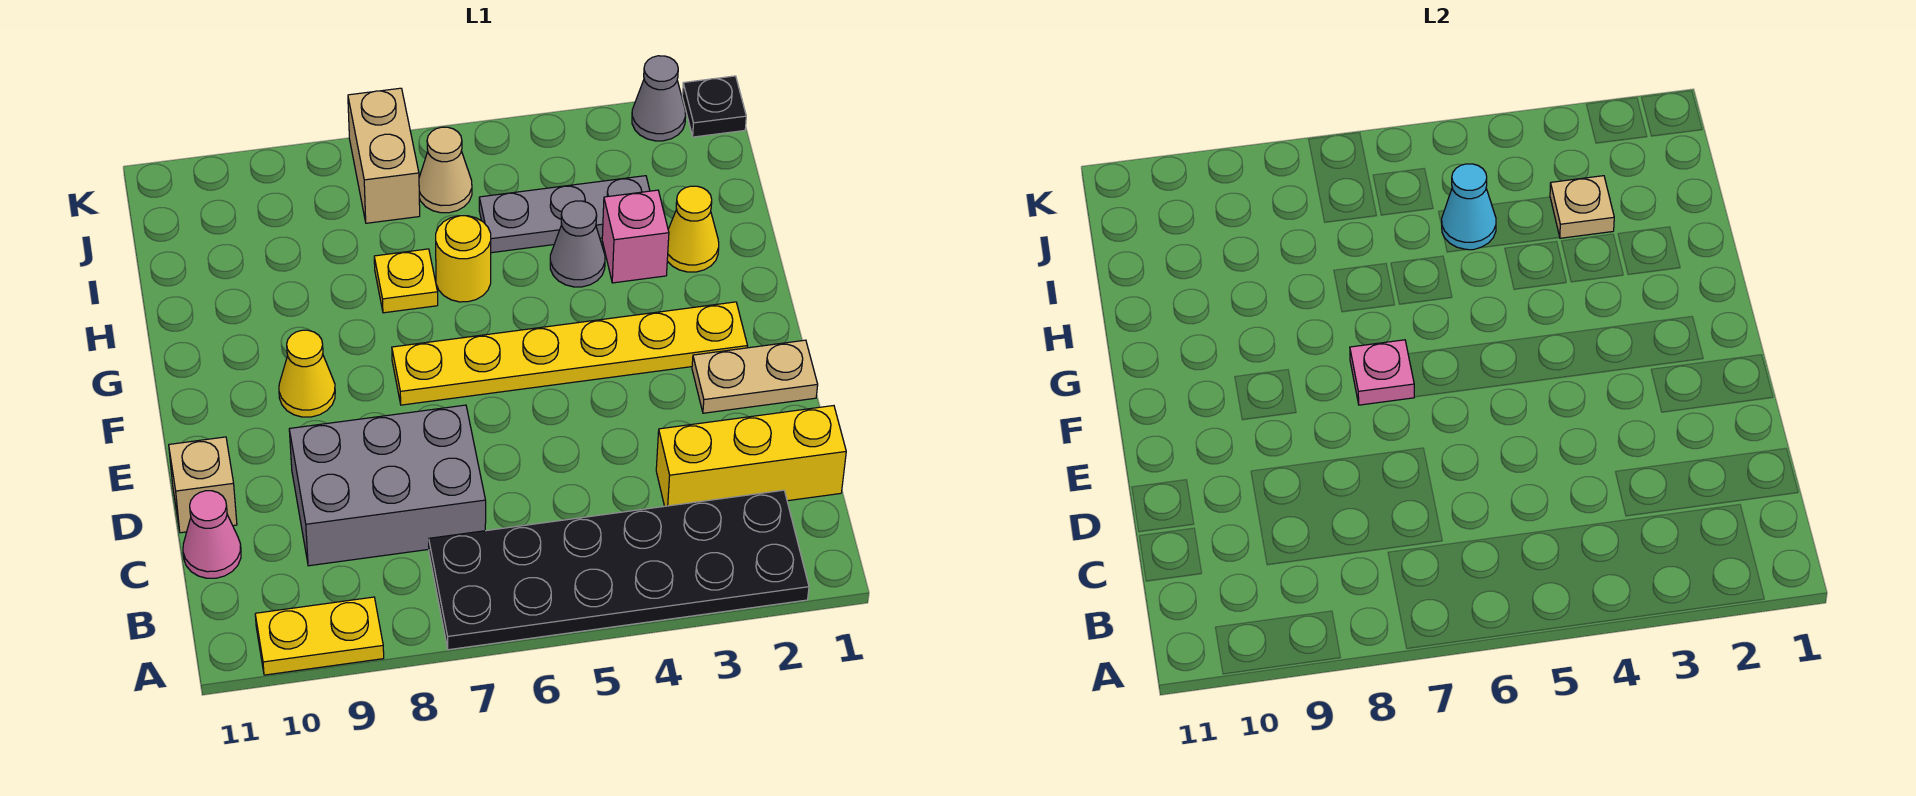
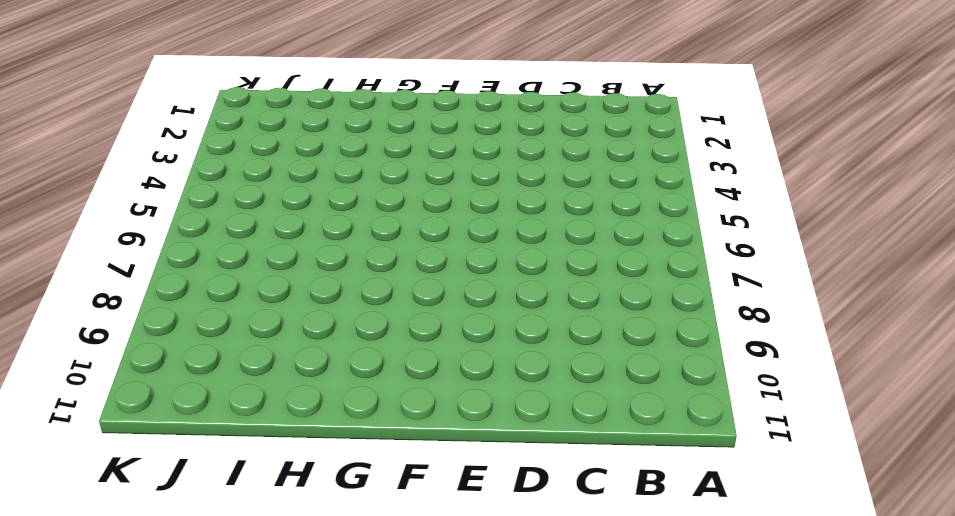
none -> black plate A2:B7 level 1
none -> yellow plate A9:A10 level 1
none -> yellow brick C1:C3 level 1

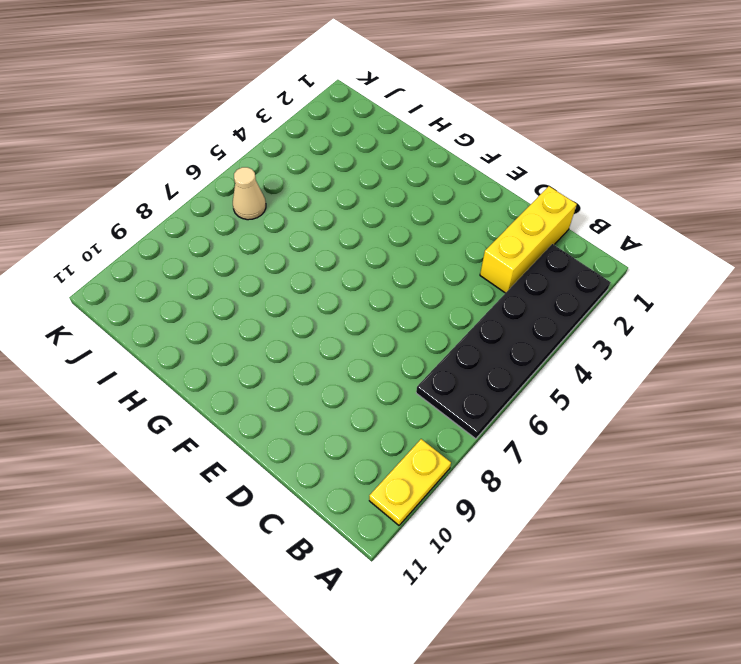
none -> grey brick C7:D9 level 1
none -> pink cone C11 level 1
none -> tan brick D11 level 1

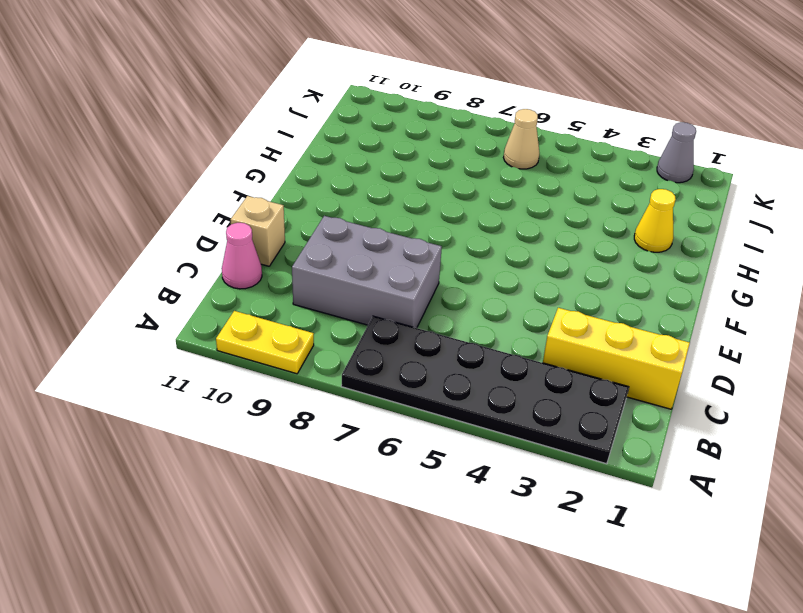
none -> tan plate E1:E2 level 1
none -> yellow plate F2:F7 level 1
none -> yellow cone F9 level 1

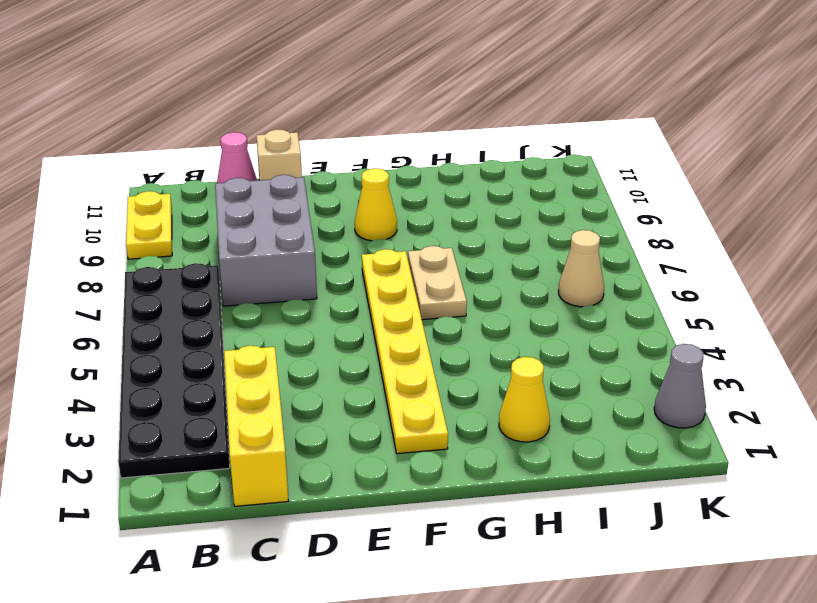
tan plate G6:G7 level 1 -> tan plate E1:E2 level 1
none -> pink brick H3 level 1
none -> grey cone H4 level 1
none -> yellow round brick H6 level 1

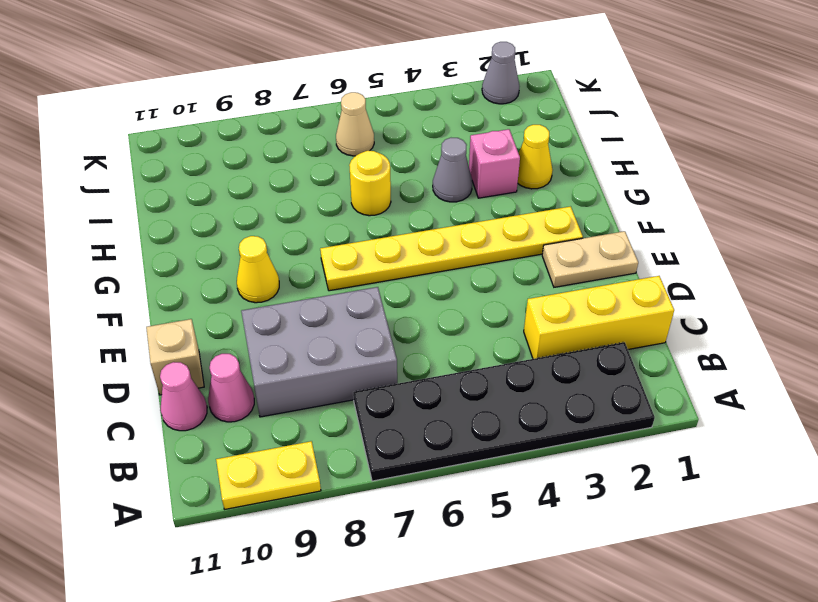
pink cone C10 level 1 -> none
none -> yellow plate H7 level 1
none -> grey plate I3:I5 level 1
none -> tan brick J7:K7 level 1

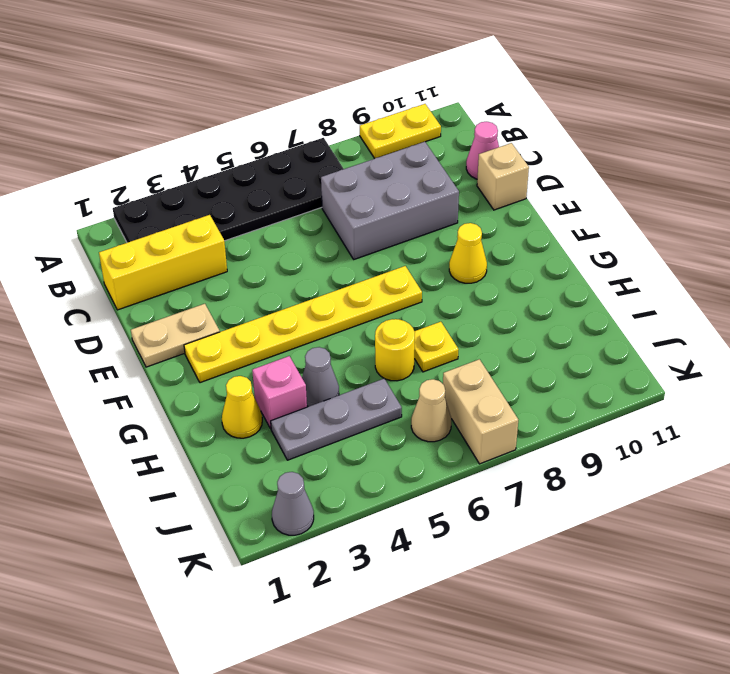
none -> black plate K1 level 1
none -> pink plate F7 level 2
none -> tan plate I3 level 2

